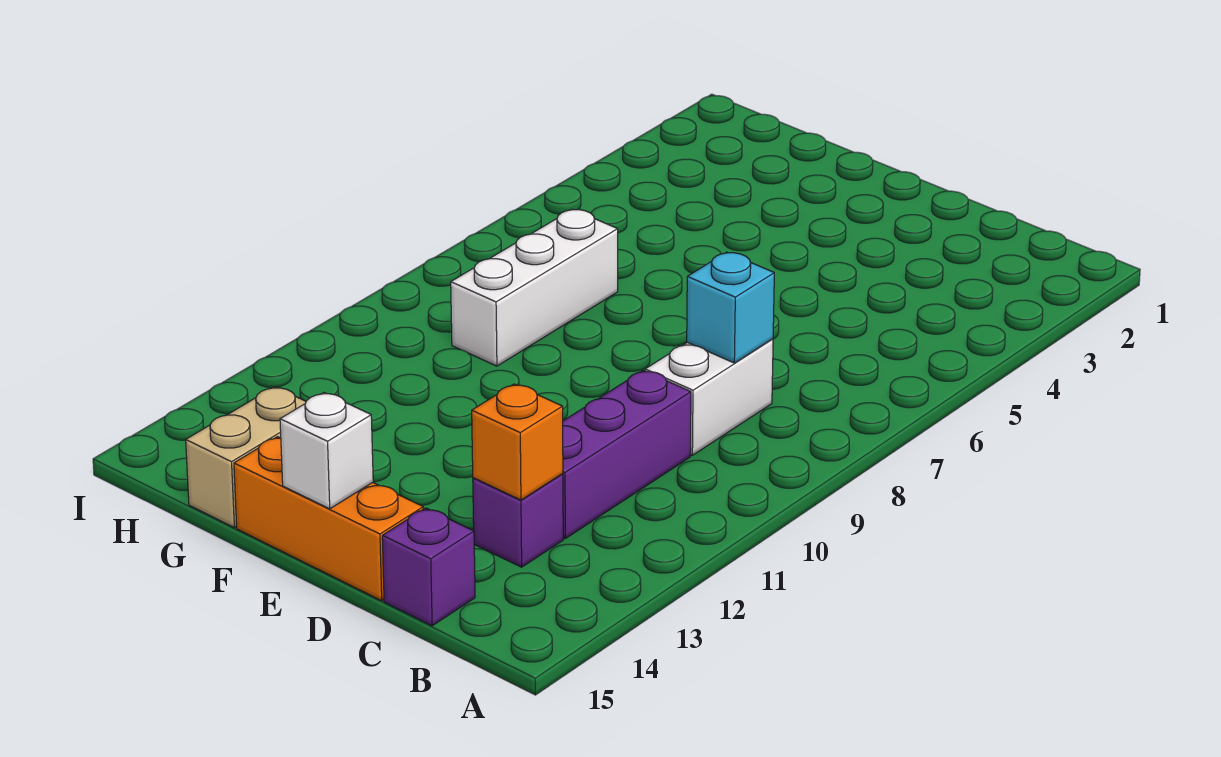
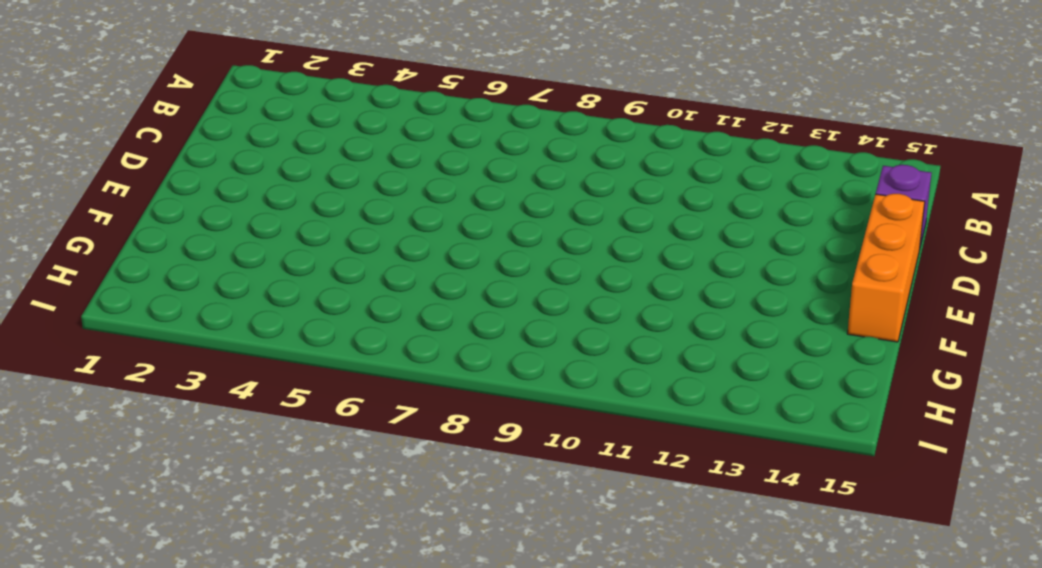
none -> white brick C8:C9 level 1
none -> purple brick C10:C12 level 1

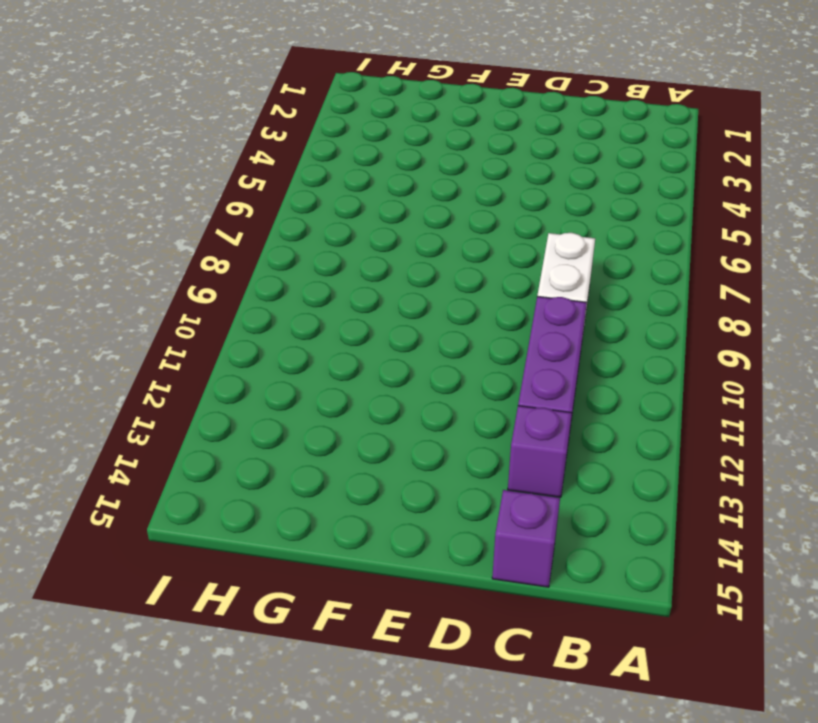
none -> orange brick D15:F15 level 1
none -> white brick G7:G9 level 1

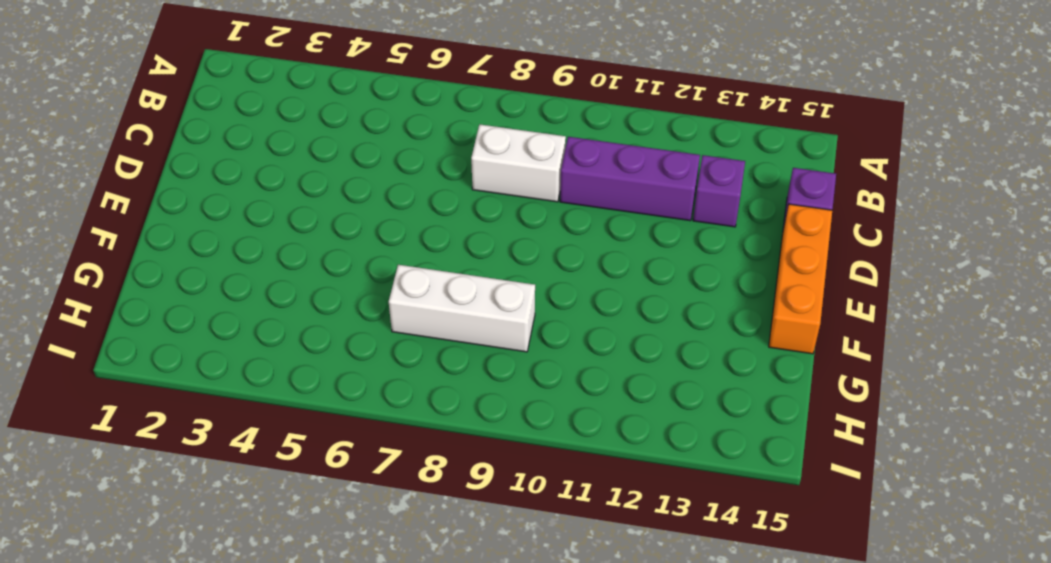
none -> tan brick G14:G15 level 1
none -> cyan brick C8 level 2

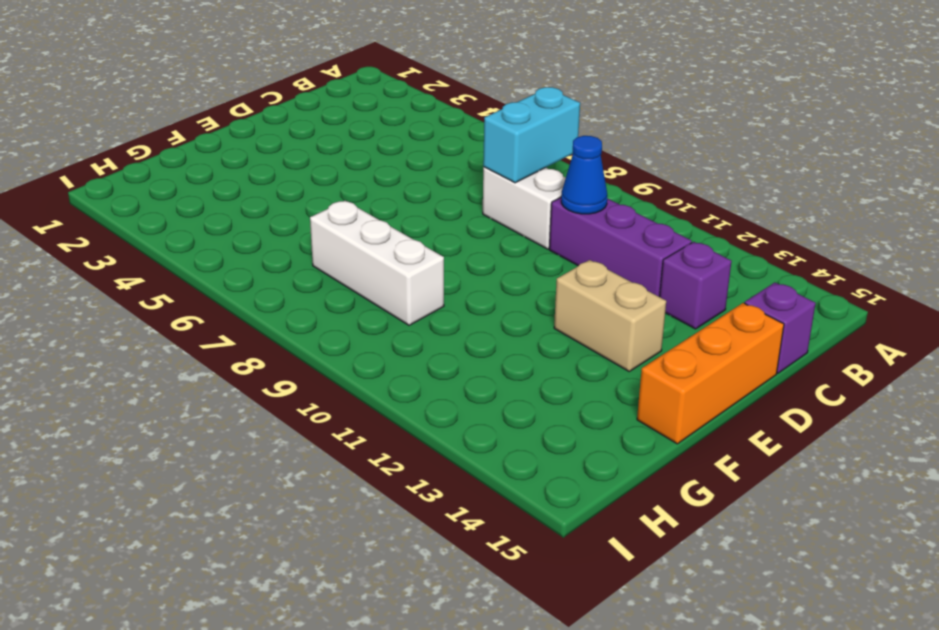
cyan brick B8:C8 level 2 -> cyan brick C8 level 2
blue cone C10 level 2 -> none
tan brick E12:E13 level 1 -> tan brick G14:G15 level 1
none -> orange brick C13 level 2
none -> white brick E15 level 2

